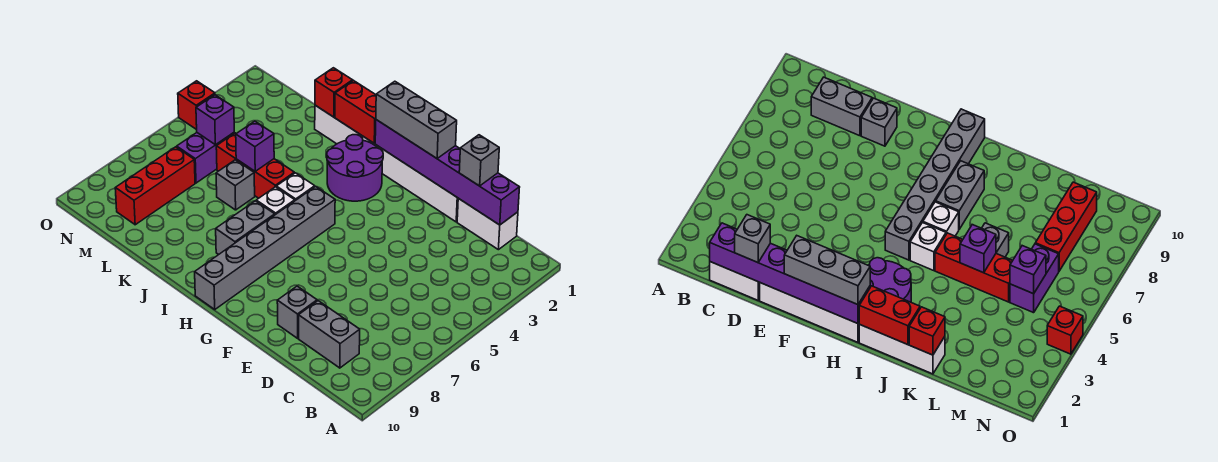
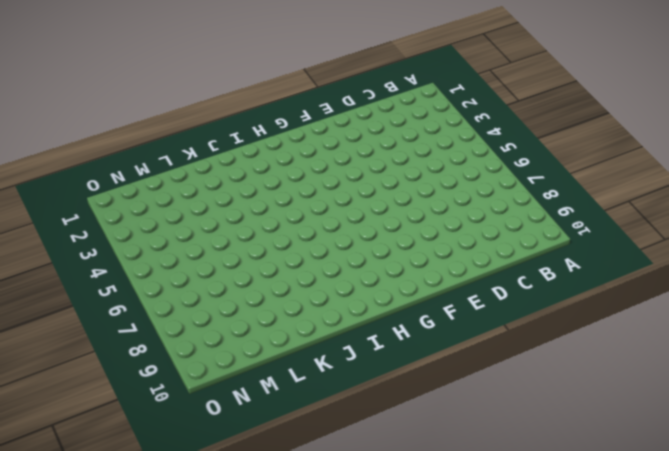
none -> white brick C1:D1 level 1
none -> grey brick C9:D9 level 1
none -> white brick E1:H1 level 1

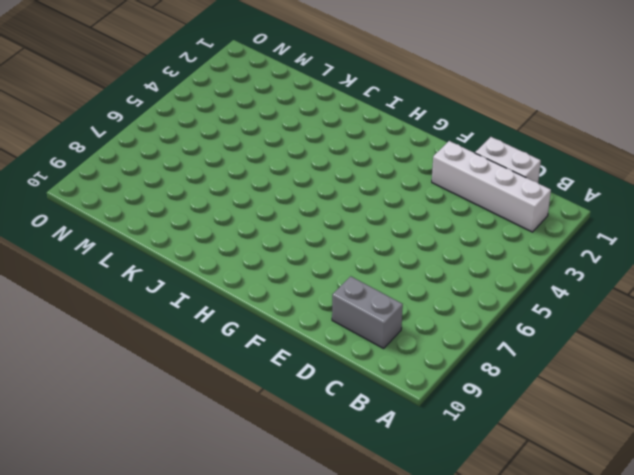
white brick B2:E2 level 1 -> white brick E1:H1 level 1
none -> grey brick E9 level 1
none -> purple round brick H2:I3 level 1
none -> grey brick H5:H10 level 1

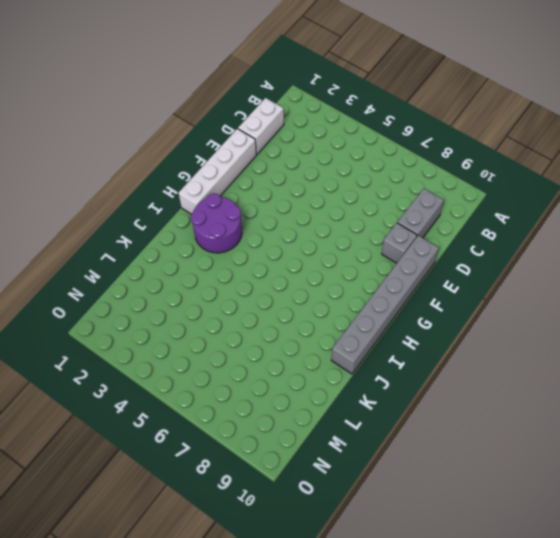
grey brick E10:J10 level 1 -> grey brick H5:H10 level 1
none -> white brick I1:K1 level 1
none -> white brick I5 level 1
none -> white brick I6 level 1

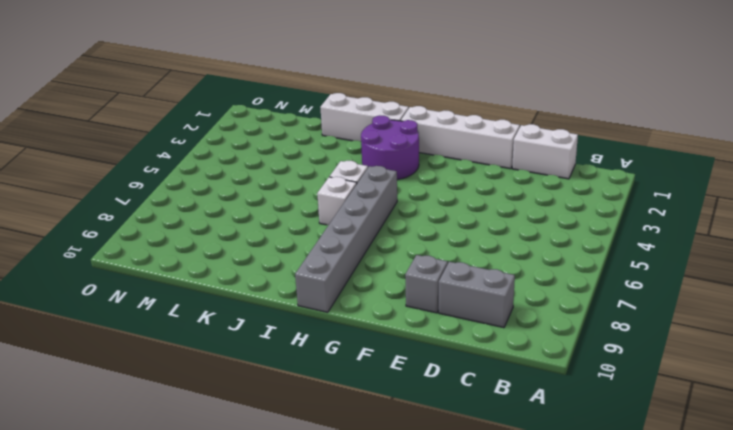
none -> grey brick I7:I8 level 1
none -> red brick J5:L5 level 1
none -> grey brick K6 level 1

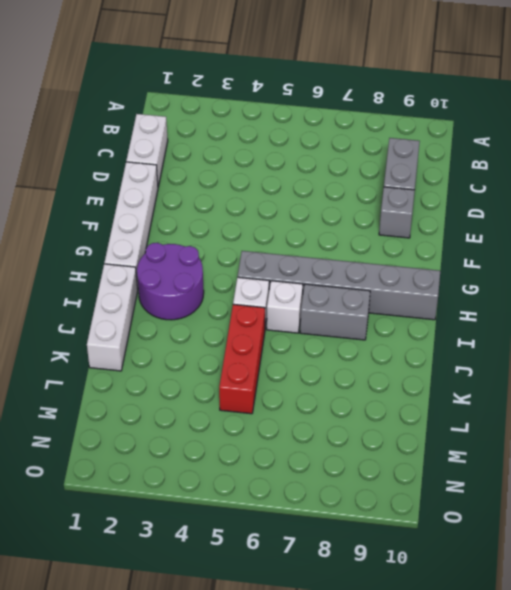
none -> grey brick K6 level 1
none -> purple brick M5:M6 level 1
none -> red brick M7:M9 level 1

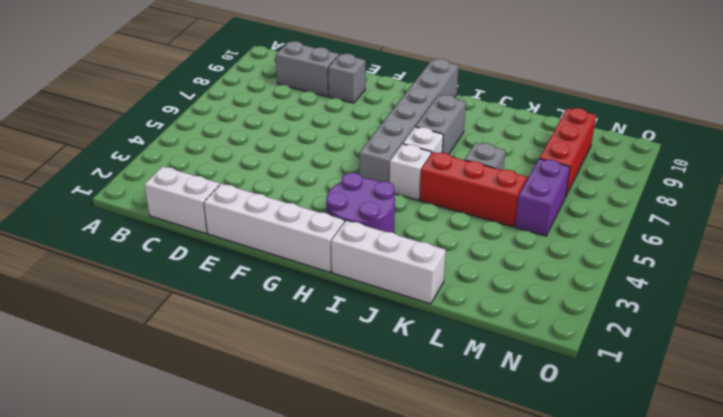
none -> red brick O4 level 1
none -> purple brick C1:H1 level 2
none -> red brick I1:J1 level 2

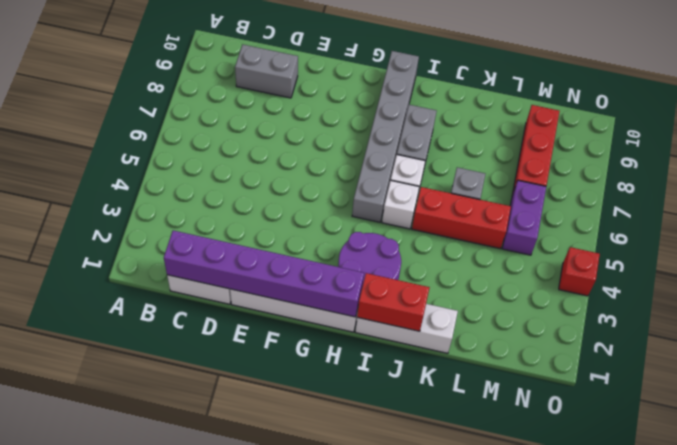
none -> grey brick E9 level 1
none -> red brick K1 level 2
none -> purple brick K5 level 2

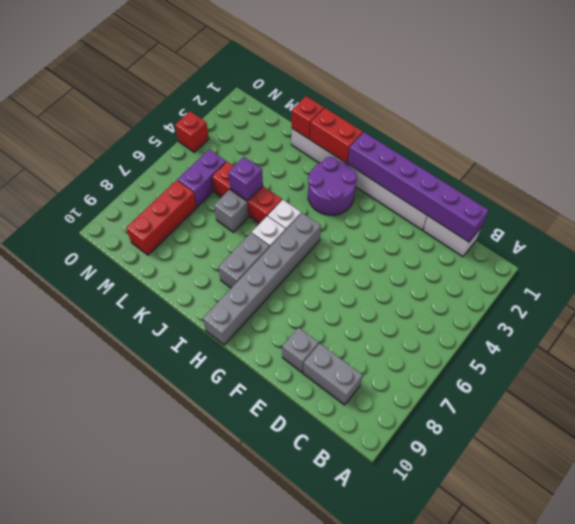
none -> purple brick M5 level 2
none -> grey brick D1 level 3
none -> grey brick F1:H1 level 3

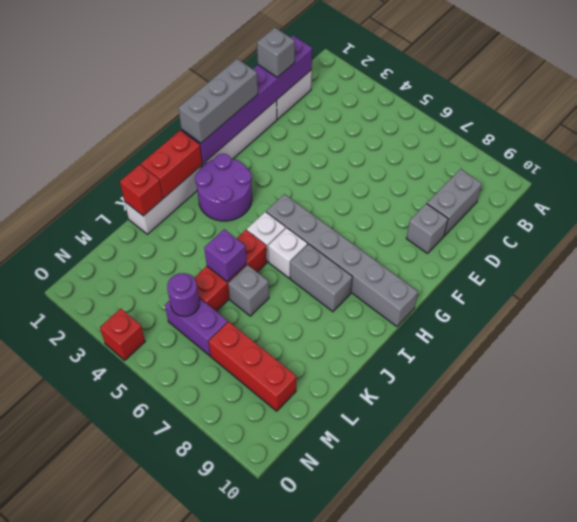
purple round brick M5 level 2 -> purple brick M5 level 2

